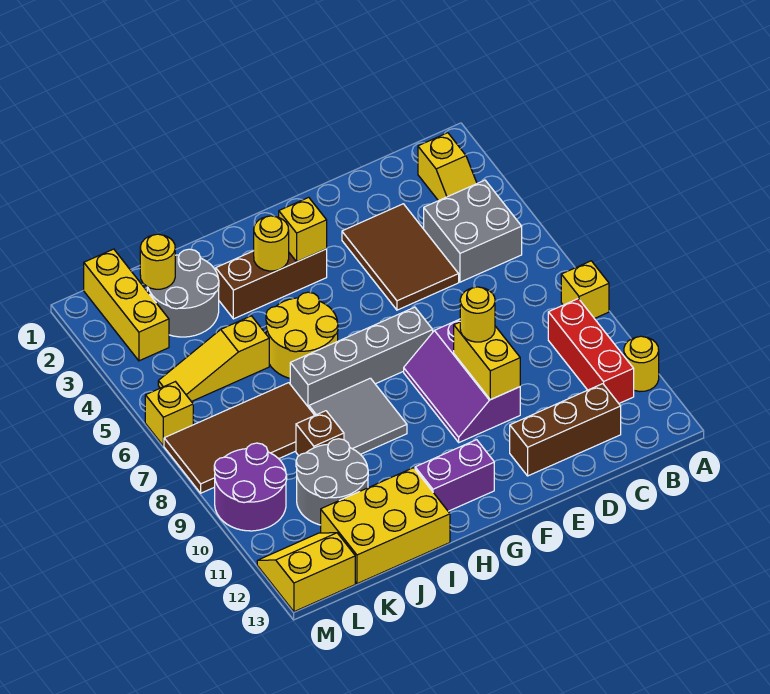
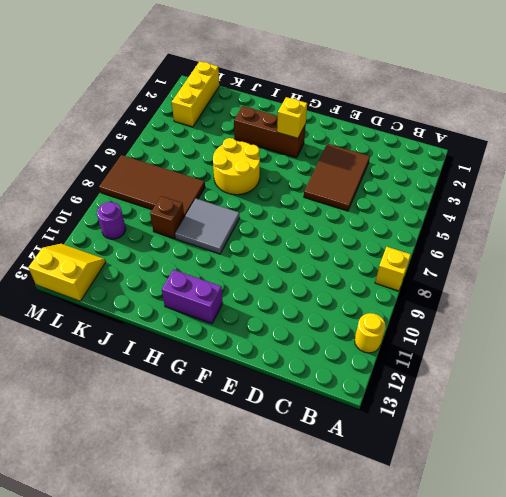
purple round brick L10 level 1 -> purple round brick L9:M10 level 1
none -> yellow slope B2:B3 level 1 top 2
none -> grey brick B4:C5 level 1
none -> red brick B9:B11 level 1

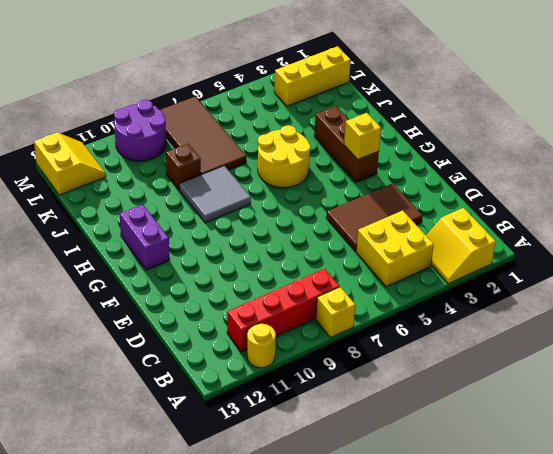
yellow slope A2:B3 level 1 top 2 -> yellow slope B2:B3 level 1 top 2
yellow brick B4:C5 level 1 -> grey brick B4:C5 level 1
red brick B8:B11 level 1 -> red brick B9:B11 level 1
none -> brown brick C12:E12 level 1
none -> purple slope E8:F10 level 1 top E
none -> grey brick F7:I7 level 1

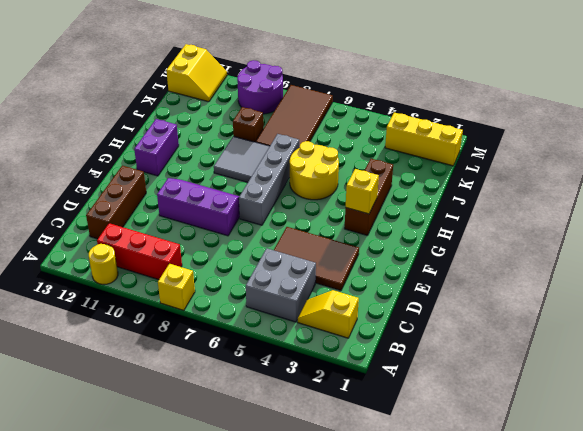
none -> yellow brick I12:K13 level 1
none -> grey round brick J2:K3 level 1
none -> yellow slope J5:L5 level 1 top J

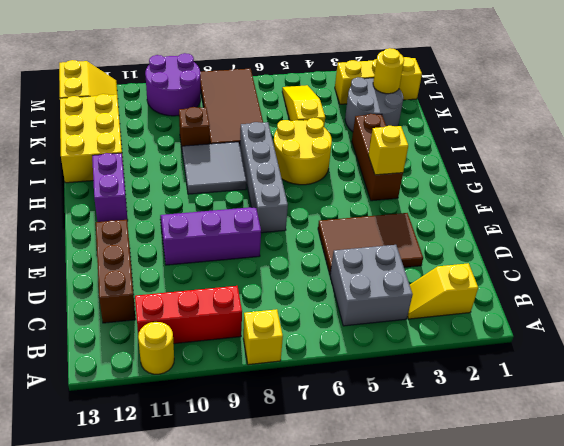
none -> grey round brick J10:K11 level 1
none -> yellow brick M6 level 1
none -> yellow brick E9:E10 level 2

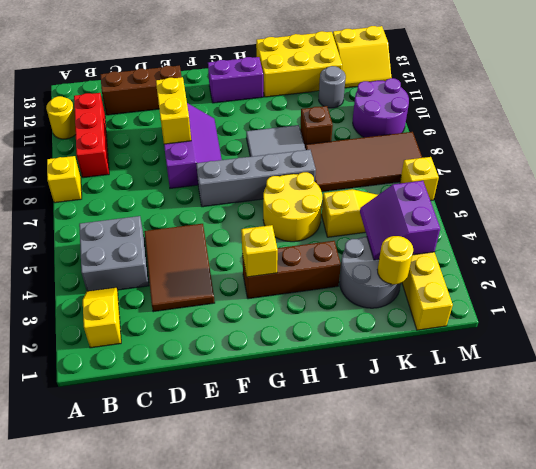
purple slope K3:L4 level 2 top L -> none
grey round brick K11 level 1 -> grey round brick J10:K11 level 1
none -> yellow round brick H3 level 2
none -> yellow round brick E9 level 3

